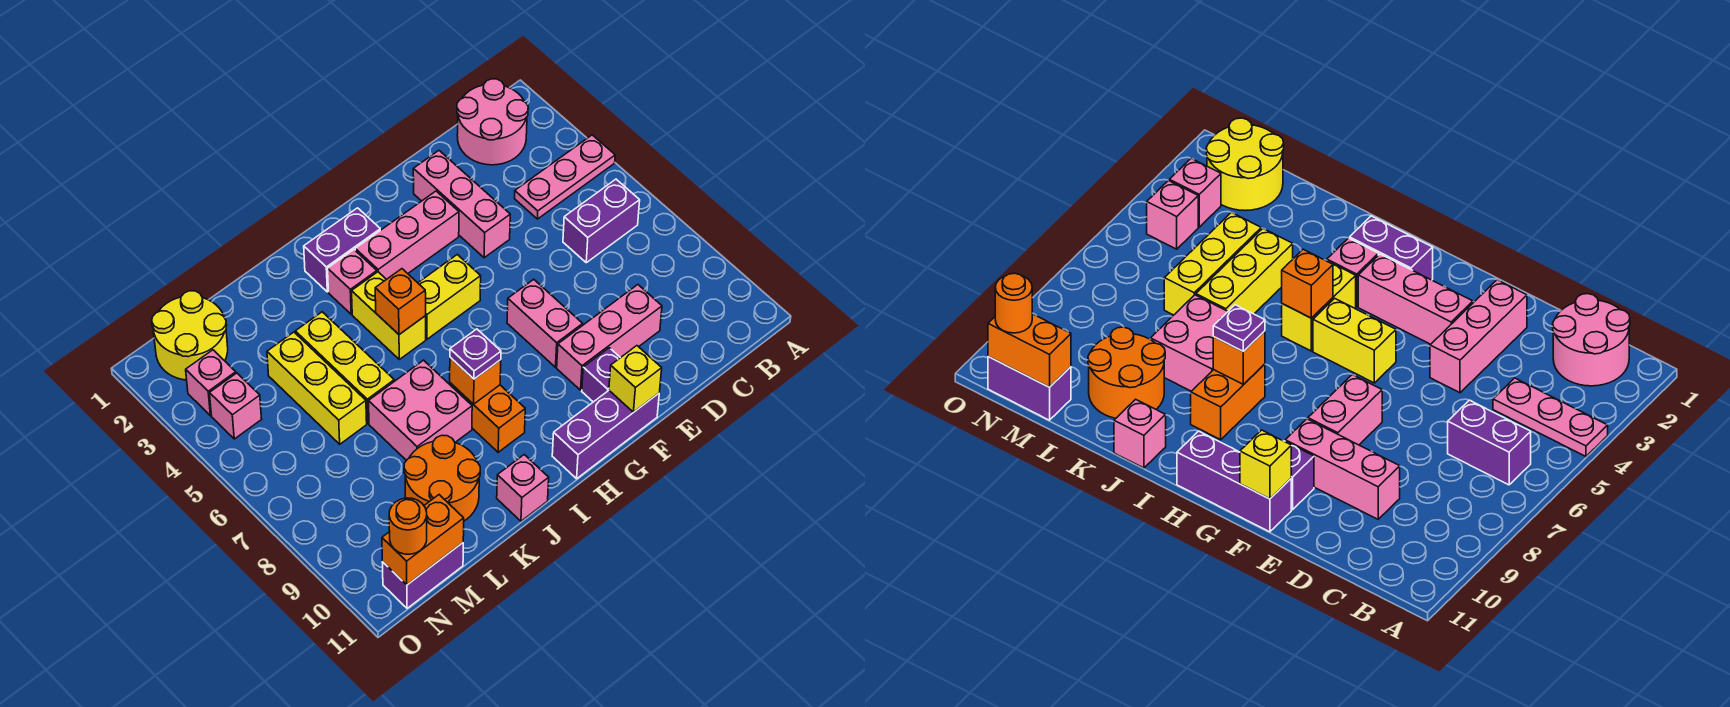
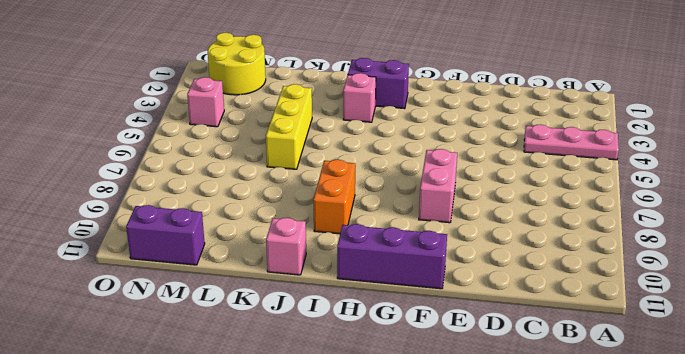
none -> pink round brick B1:C2 level 1
none -> purple brick B6:C6 level 1
none -> pink brick D9:F9 level 1

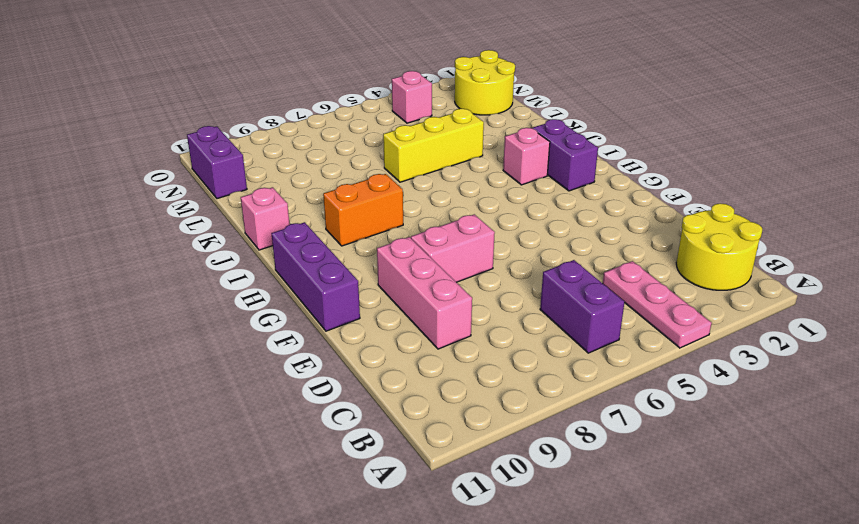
yellow round brick B1:C2 level 1 -> pink round brick B1:C2 level 1
none -> pink brick E2:E4 level 1
none -> pink brick F3:H3 level 1
none -> purple brick F10 level 1

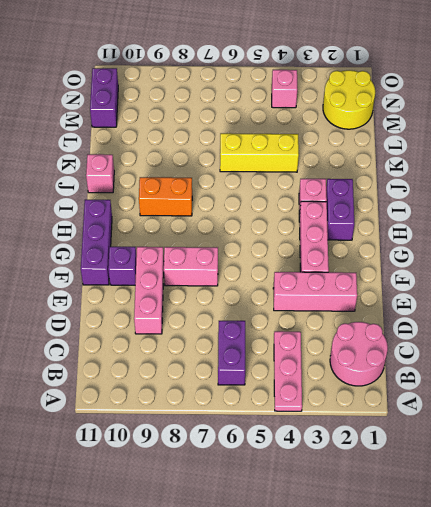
none -> yellow brick G5:H5 level 1
none -> yellow brick I4:I5 level 1
none -> pink brick J7:K8 level 1

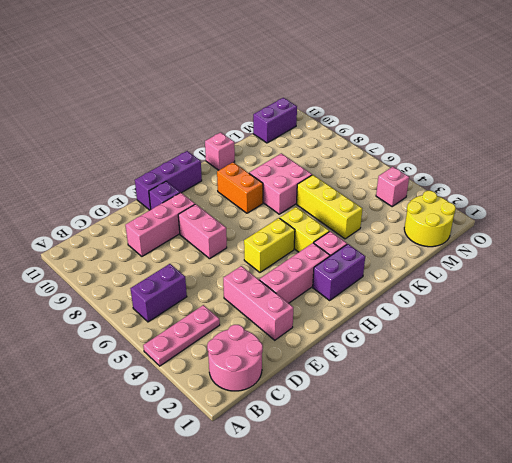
none -> orange round brick K9:L10 level 1
none -> yellow brick L4:L6 level 1
none -> pink brick N3 level 1

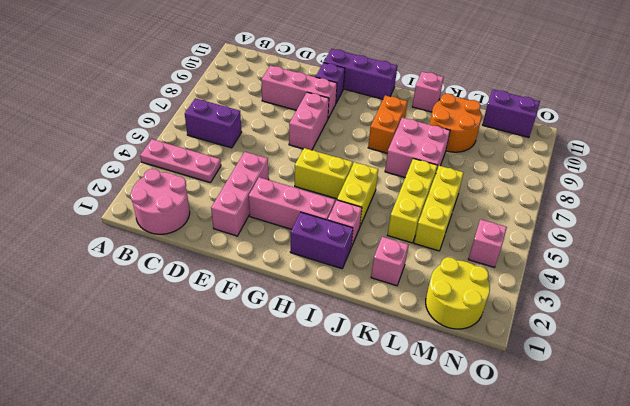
pink brick K2 level 1 -> pink brick N3 level 1
none -> yellow brick F11 level 2
none -> orange brick I5 level 2
none -> orange brick I8 level 2

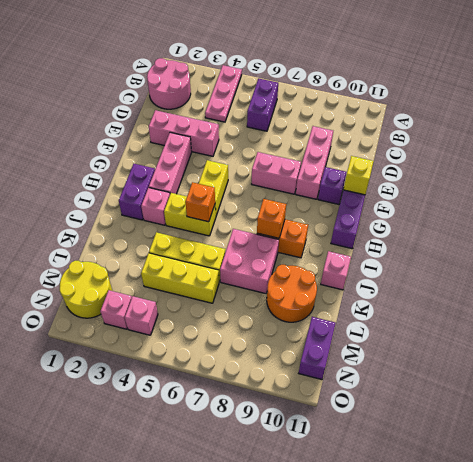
none -> orange brick M11:N11 level 2
none -> purple plate I8 level 3
none -> orange round brick N11 level 3

